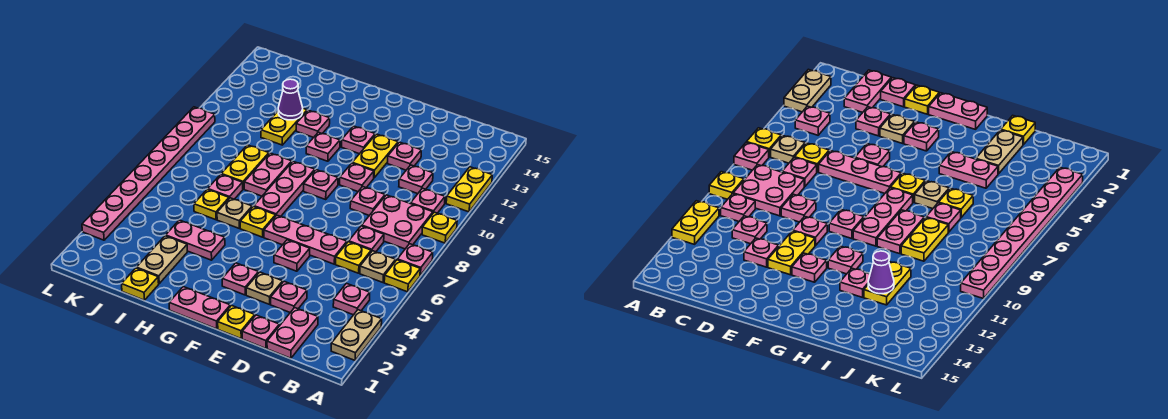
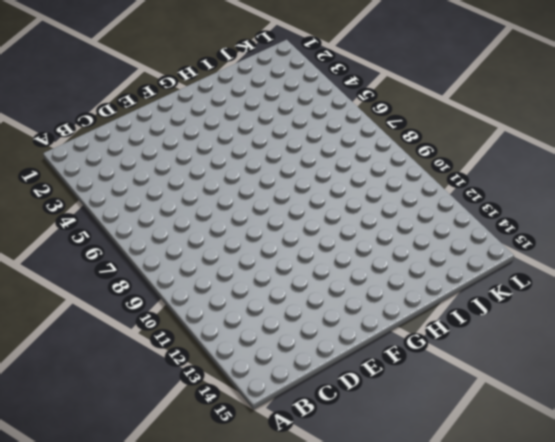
none -> tan plate A2:A3 level 1
none -> yellow plate A6 level 1
none -> pink plate A7 level 1
none -> yellow plate A9 level 1

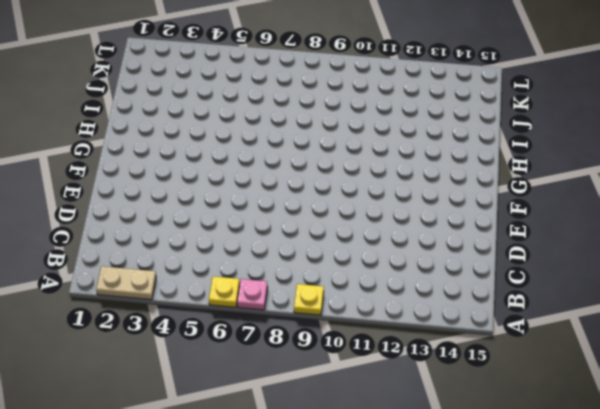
none -> yellow plate A11:A12 level 1
none -> pink plate B4 level 1
none -> tan plate B6 level 1
none -> pink plate B8:C9 level 1

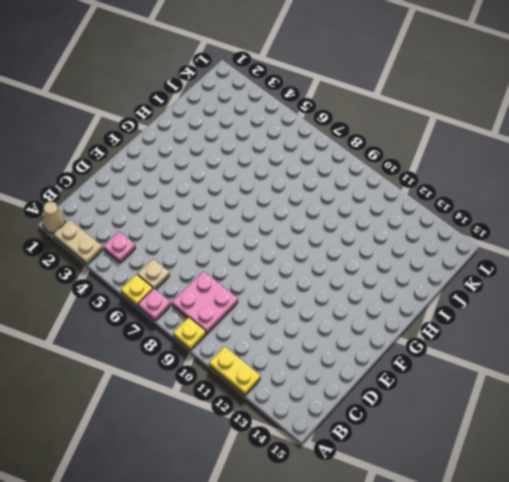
tan cone A1 level 1 -> none
none -> pink plate B10 level 1
none -> pink plate C1:C2 level 1
none -> yellow plate C6 level 1
none -> pink plate C7 level 1

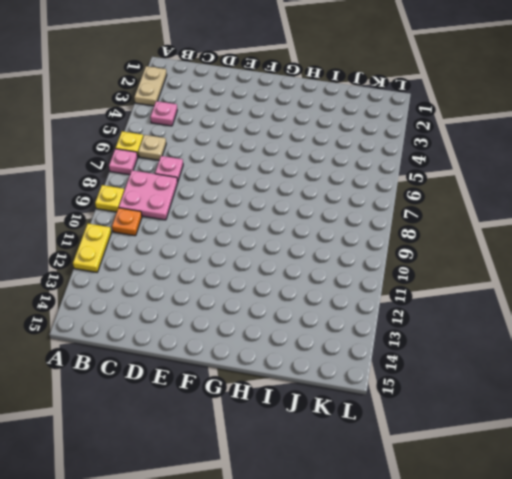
orange plate B10 level 1 -> pink plate B10 level 1
none -> pink plate C1:C2 level 1
none -> yellow plate C6 level 1
none -> pink plate C11 level 1
none -> pink plate D1 level 1

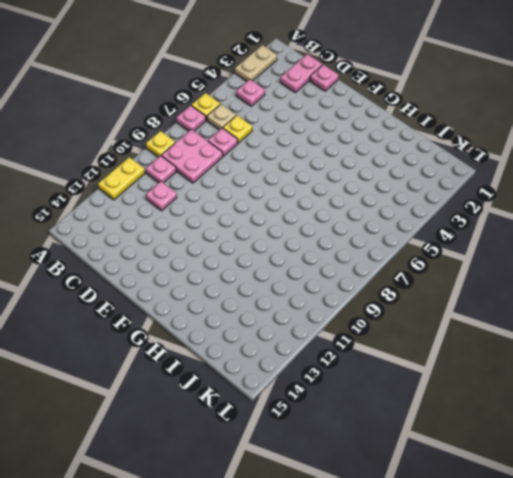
none -> pink plate D3 level 1
none -> pink plate D6:F6 level 1
none -> pink plate D9 level 1
none -> pink plate D12 level 1

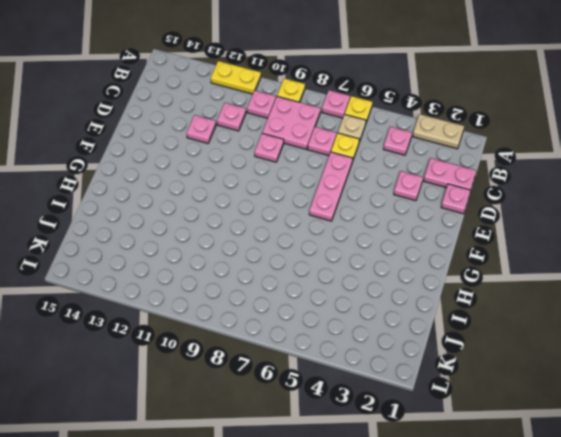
none -> yellow plate E1 level 1
none -> tan plate E3 level 1
none -> pink plate E5 level 1
none -> pink plate E10 level 1

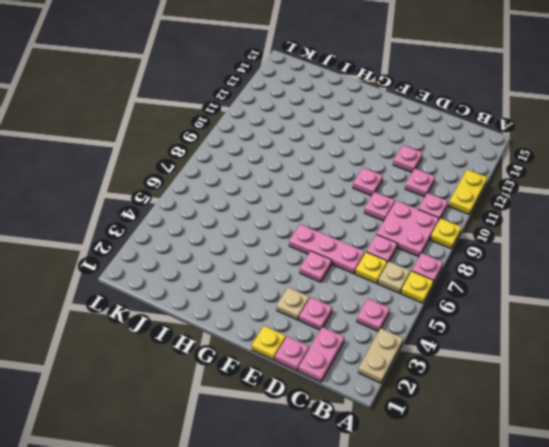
none -> yellow plate E11:E12 level 1
none -> pink plate F1:G1 level 1
none -> pink plate F3 level 1
none -> pink plate F9 level 1

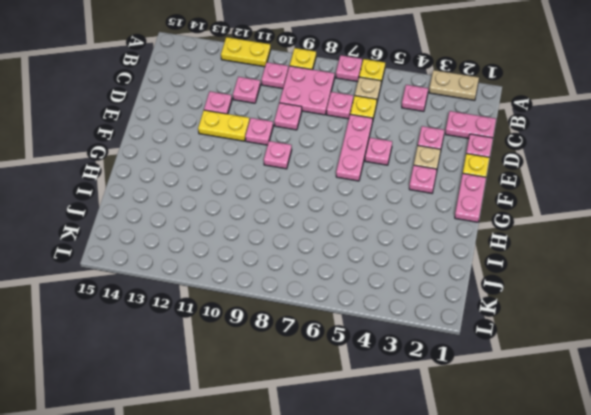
none -> pink plate F12 level 1
none -> yellow plate G6 level 1
none -> pink plate G7:G9 level 1
none -> pink plate G11 level 1

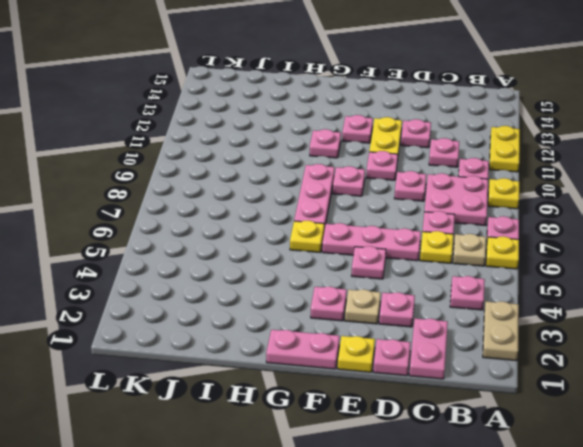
none -> pink plate H4:I4 level 1
none -> tan plate H6 level 1
none -> pink plate H8:H9 level 1
none -> pink plate H12 level 1

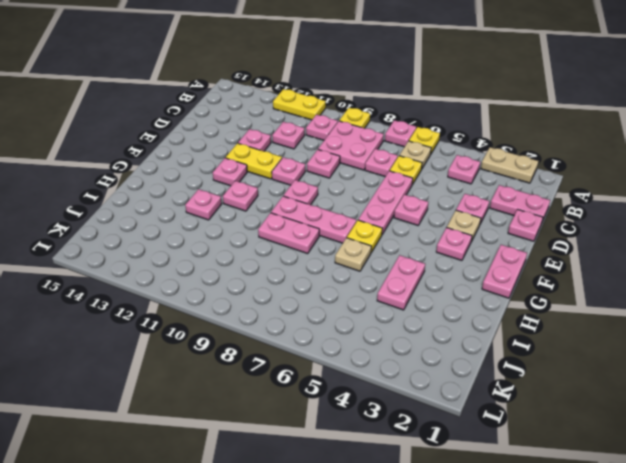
none -> yellow plate E1 level 1
none -> yellow plate I1 level 1
none -> tan plate I2:I3 level 1
none -> yellow plate I6 level 1

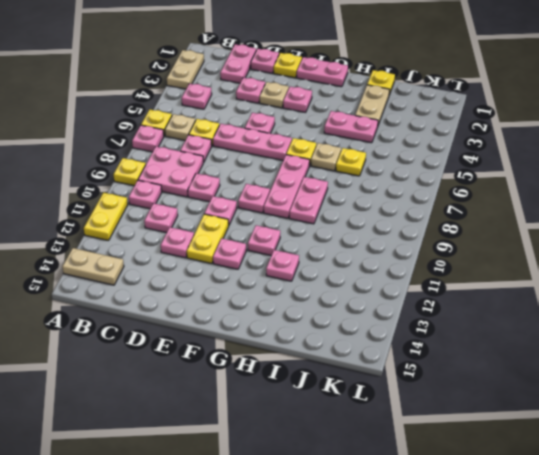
tan plate A14:B14 level 1 -> none
none -> pink plate I7 level 1
none -> yellow plate I8:I9 level 1
none -> yellow plate I11:I12 level 1
none -> pink plate L3:L10 level 1

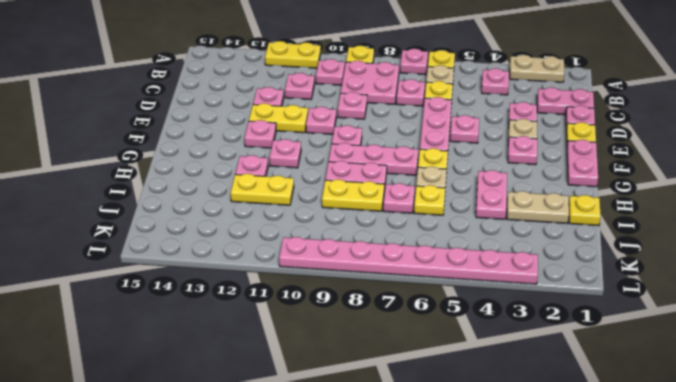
none -> purple cone I12 level 2

